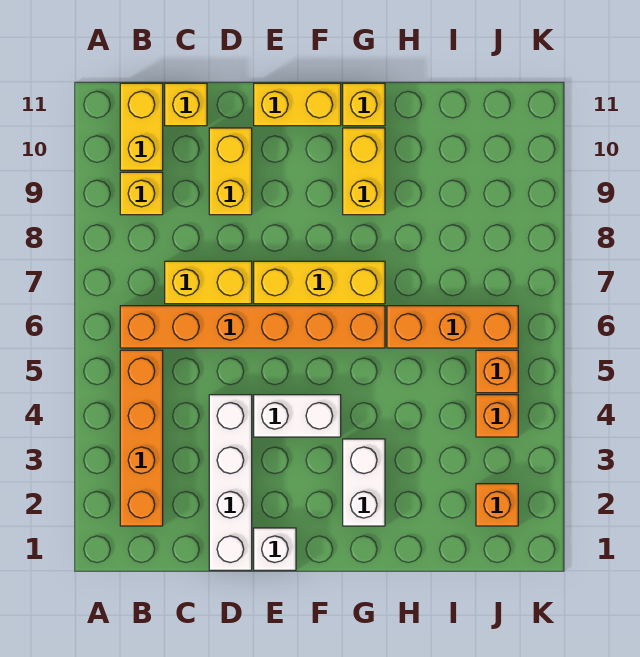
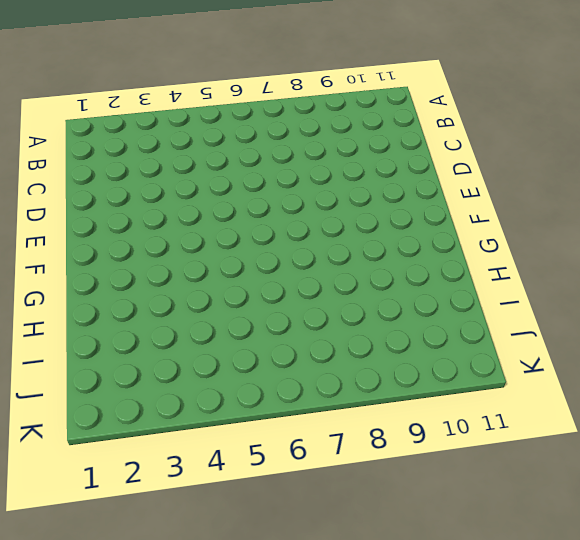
none -> orange brick B2:B5 level 1
none -> orange brick B6:G6 level 1
none -> yellow brick B9 level 1

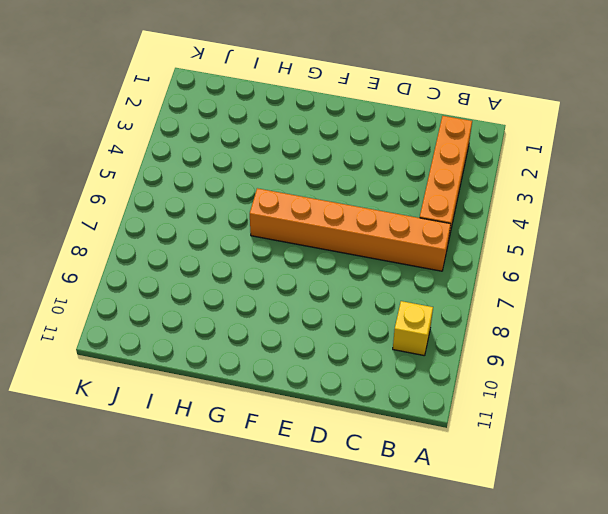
none -> yellow brick B10:B11 level 1
none -> yellow brick C7:D7 level 1
none -> yellow brick C11 level 1

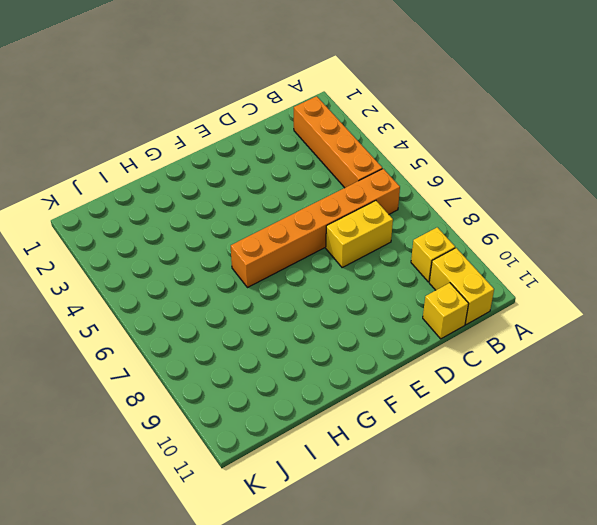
none -> white brick D1:D4 level 1
none -> yellow brick D9:D10 level 1
none -> white brick E1 level 1

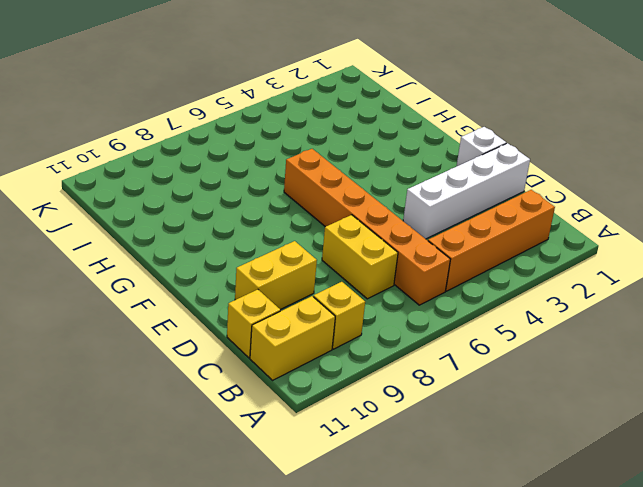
none -> white brick E4:F4 level 1
none -> yellow brick E7:G7 level 1
none -> yellow brick E11:F11 level 1

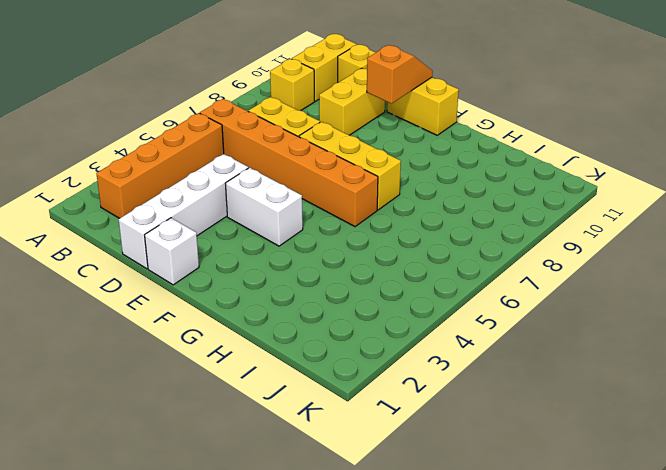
orange slope E10:E11 level 2 top 10 -> none
none -> white brick G2:G3 level 1
none -> yellow brick G9:G10 level 1
none -> yellow brick G11 level 1

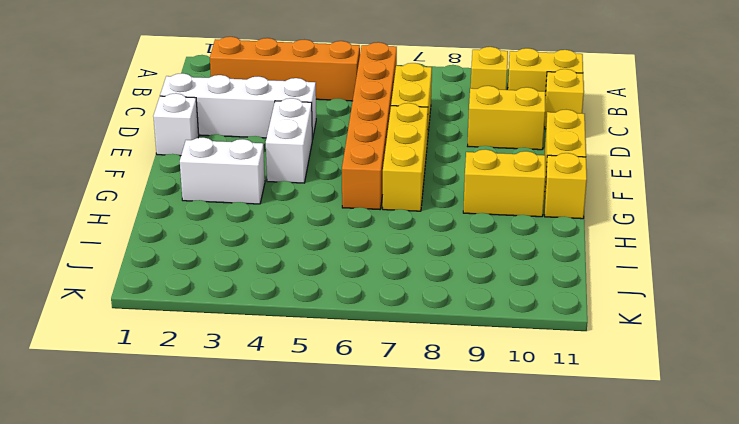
none -> orange brick H6:J6 level 1
none -> orange brick J2 level 1
none -> orange brick J4 level 1

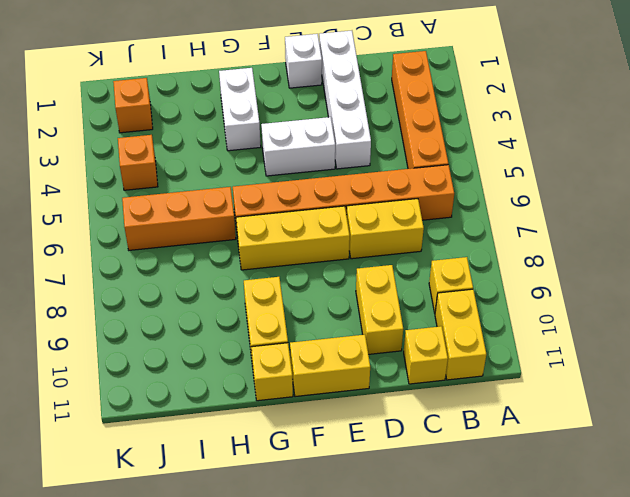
none -> orange brick J5 level 1

